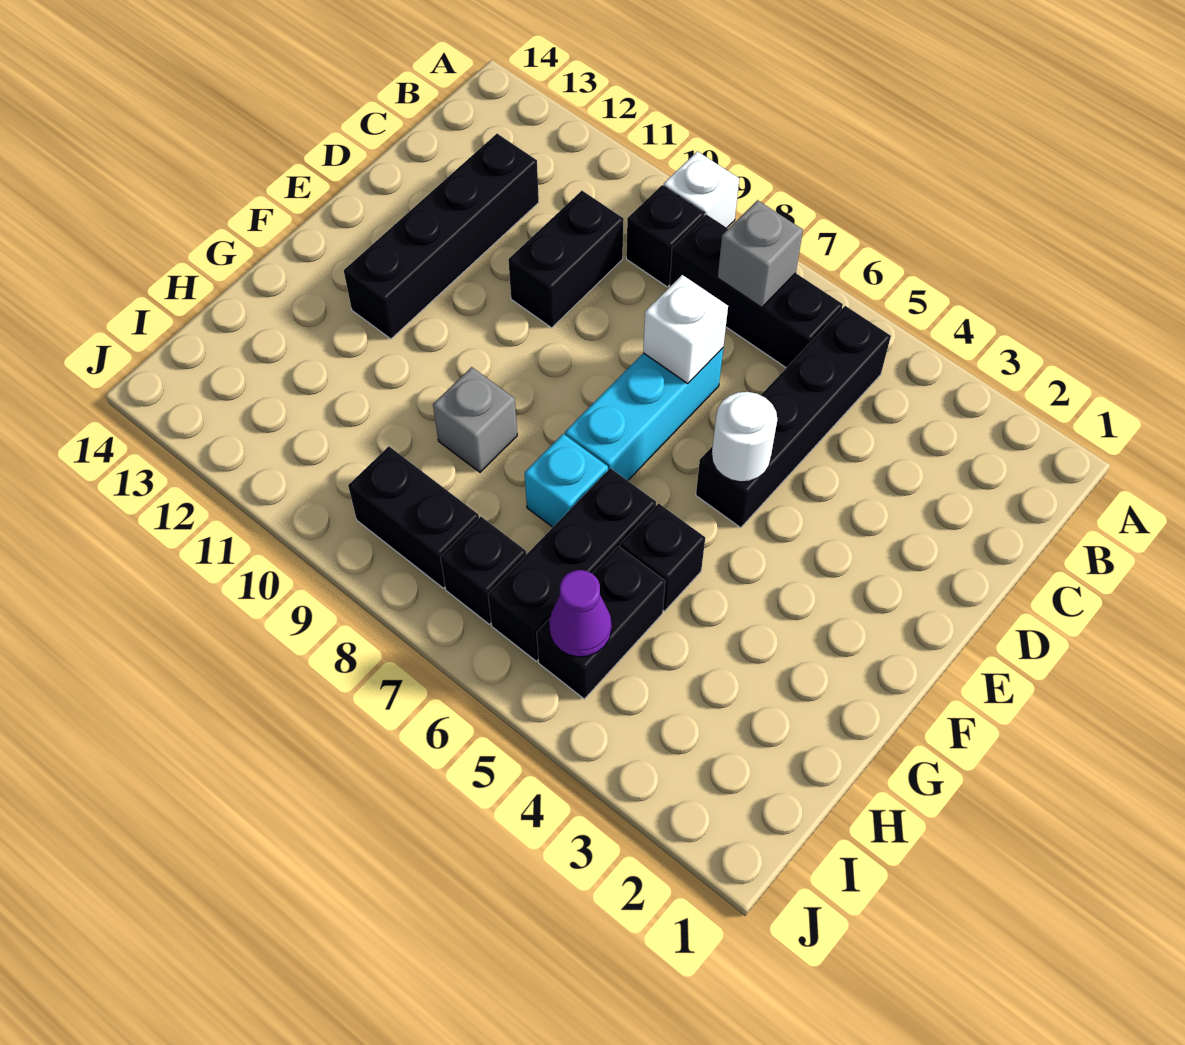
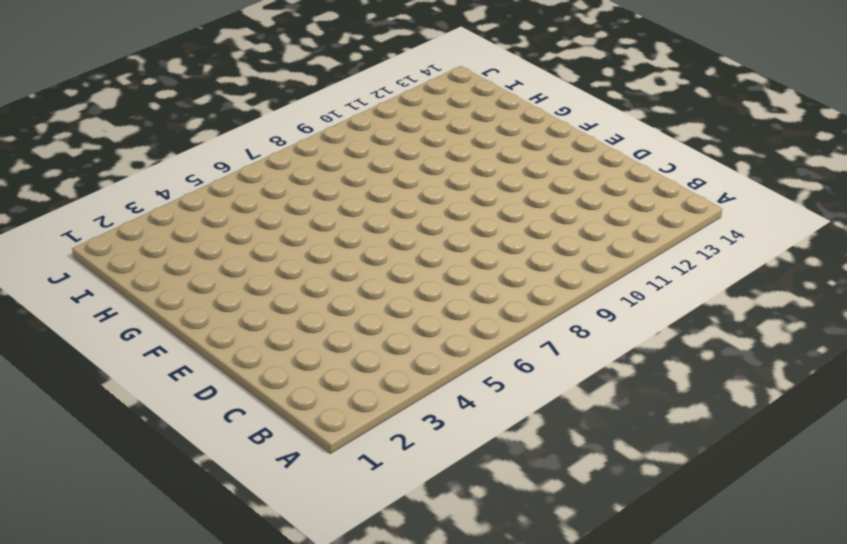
none -> white brick A9 level 1
none -> black brick B5:E5 level 1
none -> black brick B6:B8 level 1

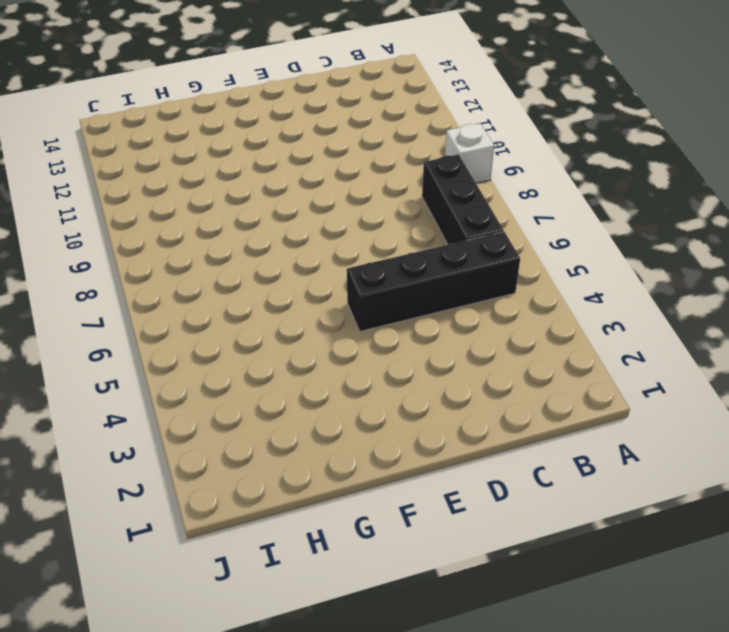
none -> black brick B9 level 1
none -> black brick C10:D10 level 1
none -> black brick C12:F12 level 1

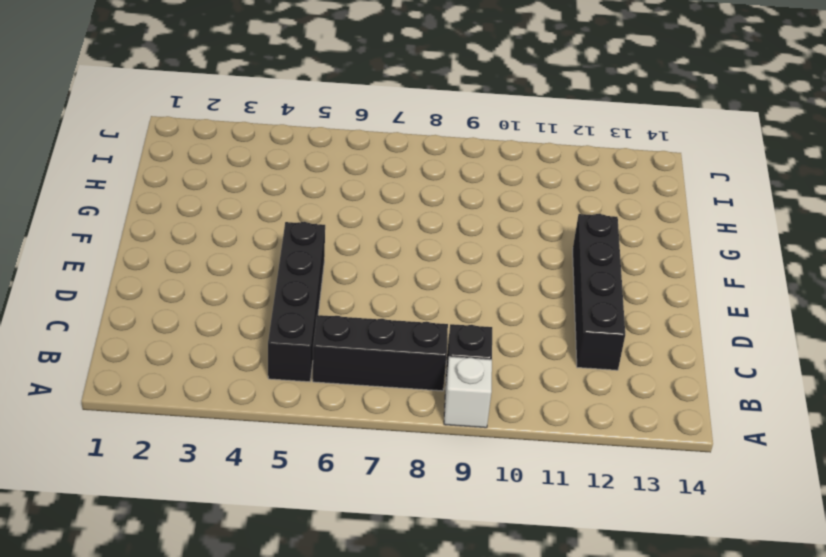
none -> black brick C10:D10 level 1
none -> cyan brick D7:F7 level 1
none -> black brick G5 level 1

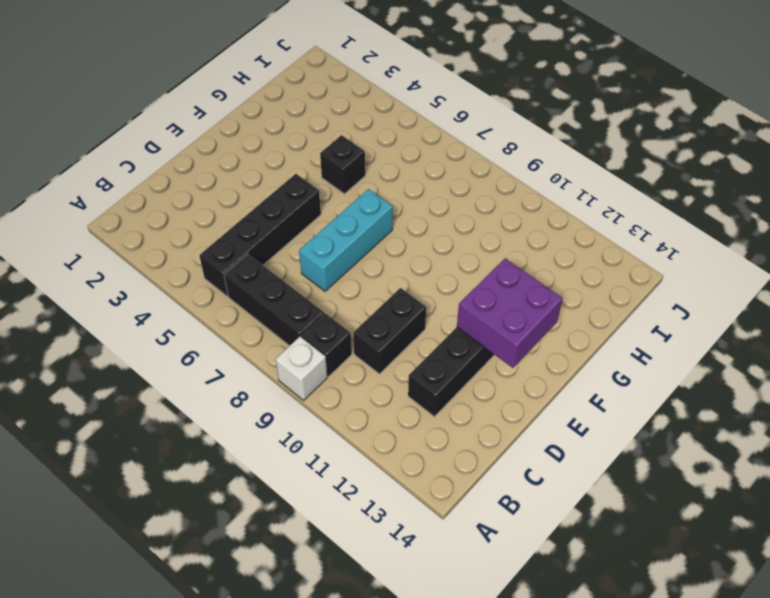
purple brick E12:F13 level 2 -> none
none -> black brick G6:I6 level 1
none -> cyan brick G7 level 1
none -> grey brick G9 level 1

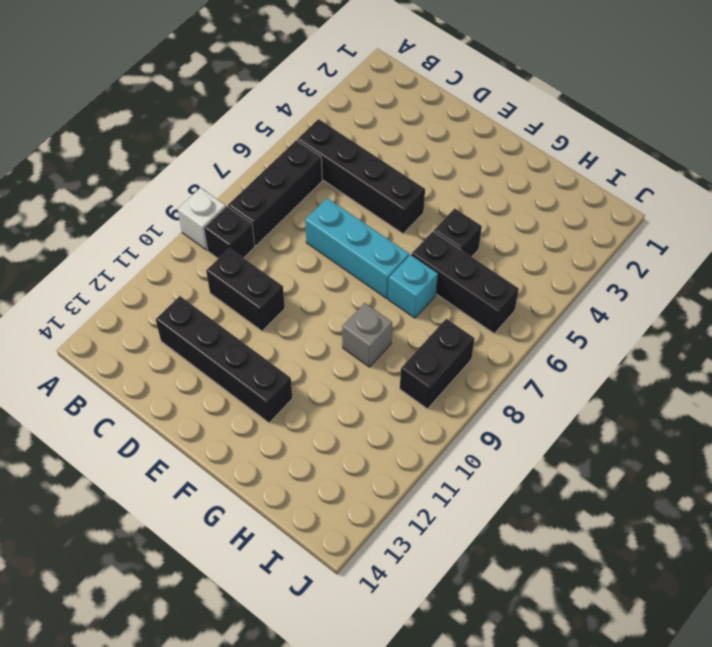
none -> black brick H5:I5 level 1
none -> black brick I7 level 1
none -> grey brick B7 level 2

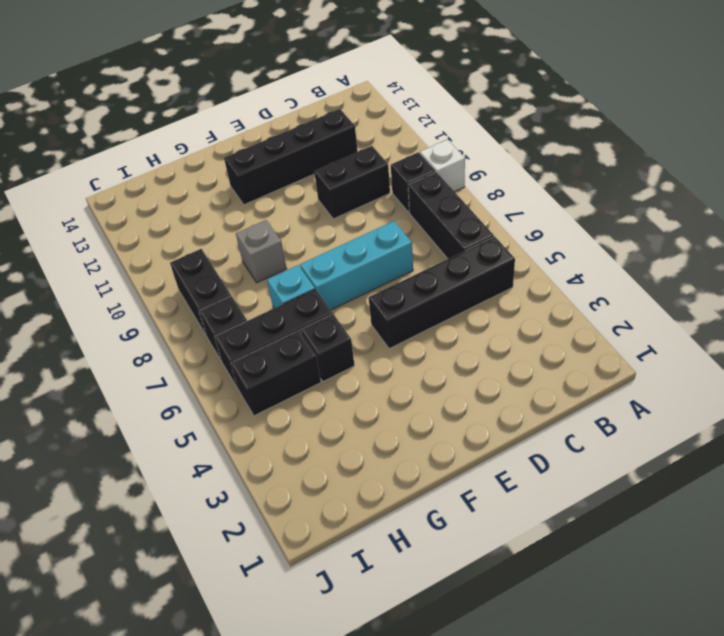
none -> grey brick B7 level 2
none -> white brick D7 level 2
none -> white round brick E5 level 2

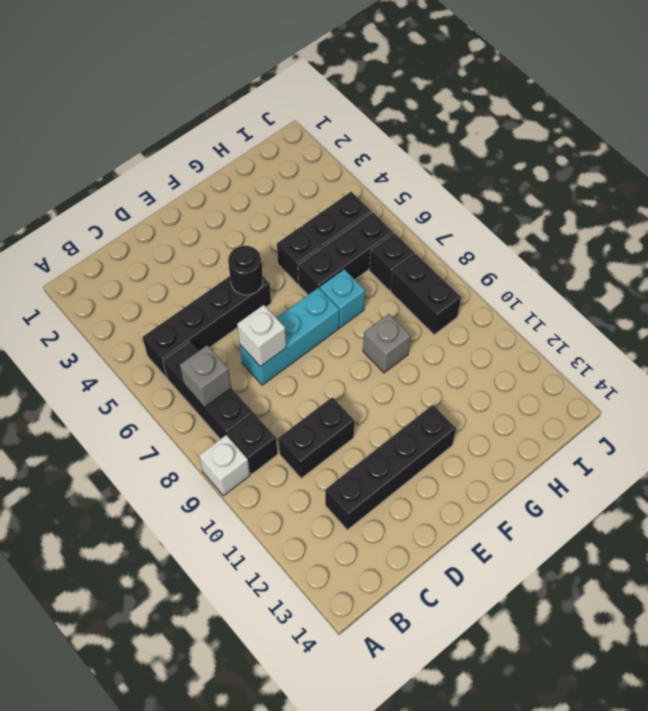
black round brick E5 level 2 -> white round brick E5 level 2
none -> purple cone I5 level 2

